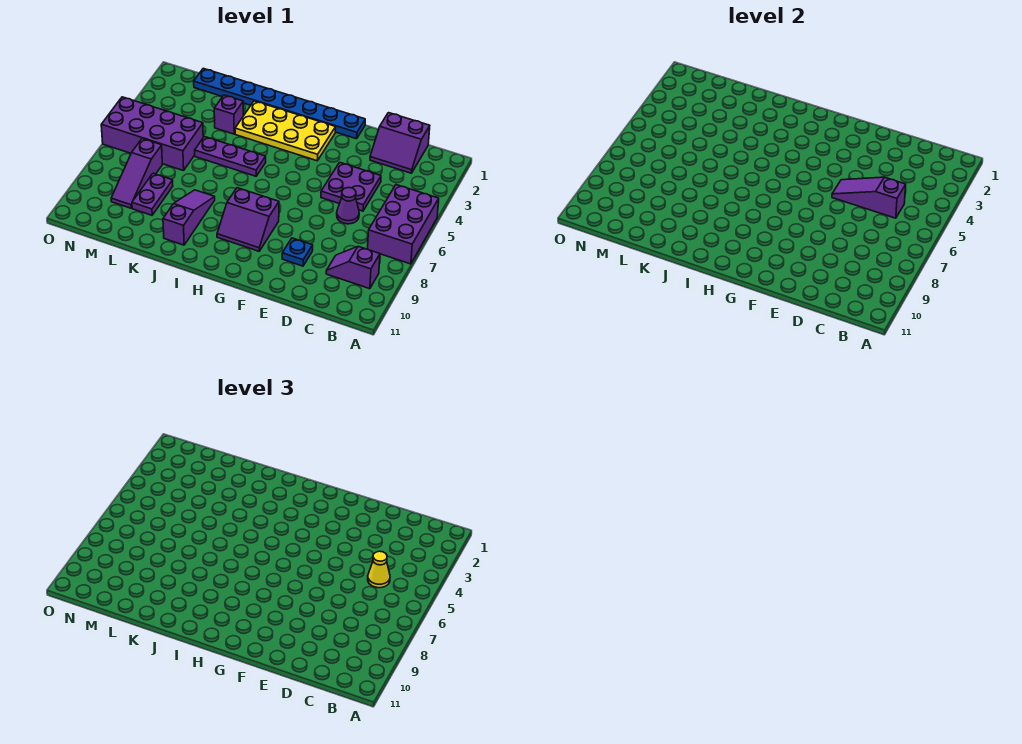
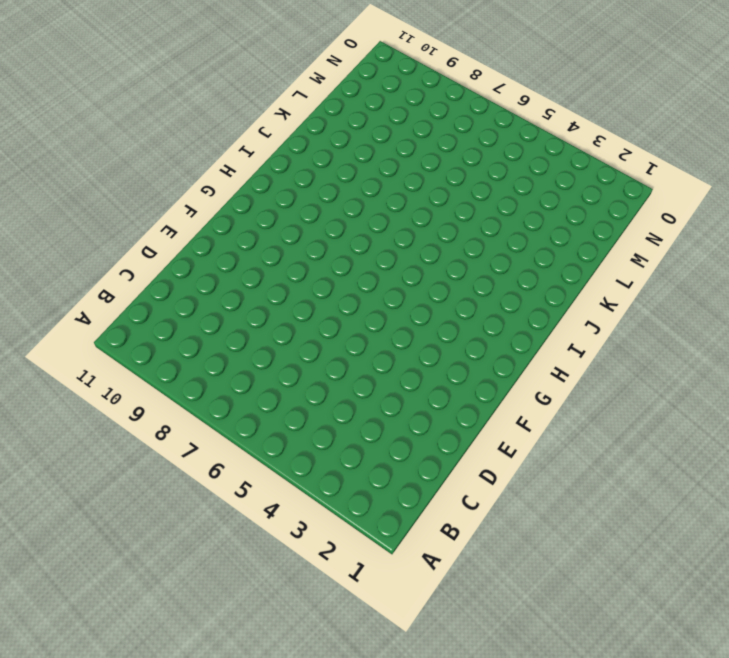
none -> purple brick A5:B7 level 1
none -> purple slope B9:C9 level 1 top B
none -> purple slope C1:D2 level 1 top 1

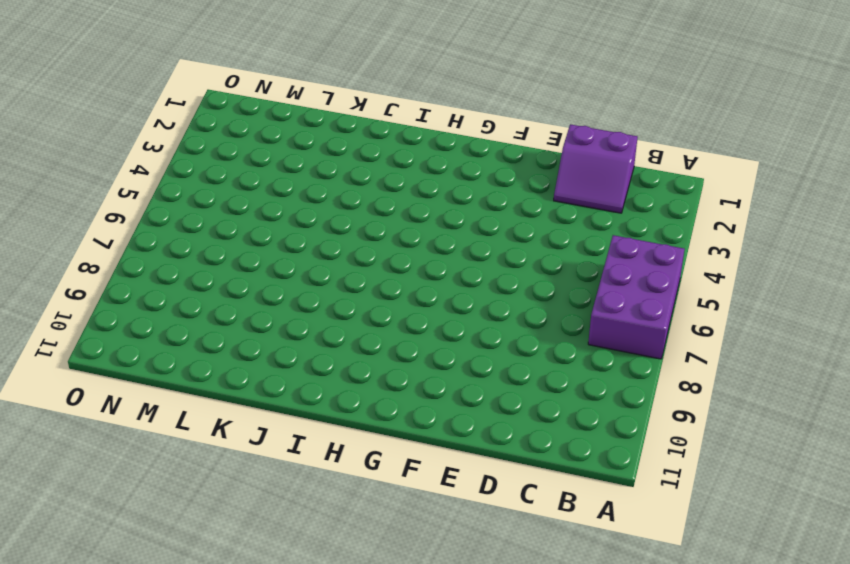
none -> purple slope B9:C9 level 1 top B
none -> purple plate D4:E5 level 1
none -> purple cone D6 level 1

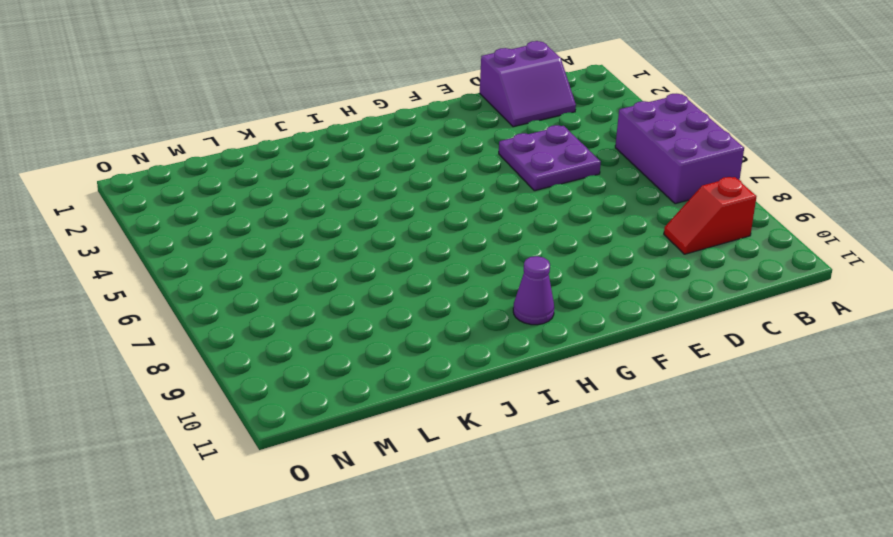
red slope B9:C9 level 1 top B -> purple slope B9:C9 level 1 top B
purple cone H10 level 1 -> purple cone D6 level 1
none -> blue plate E9 level 1
none -> blue plate F1:M1 level 1
none -> yellow plate G2:J3 level 1

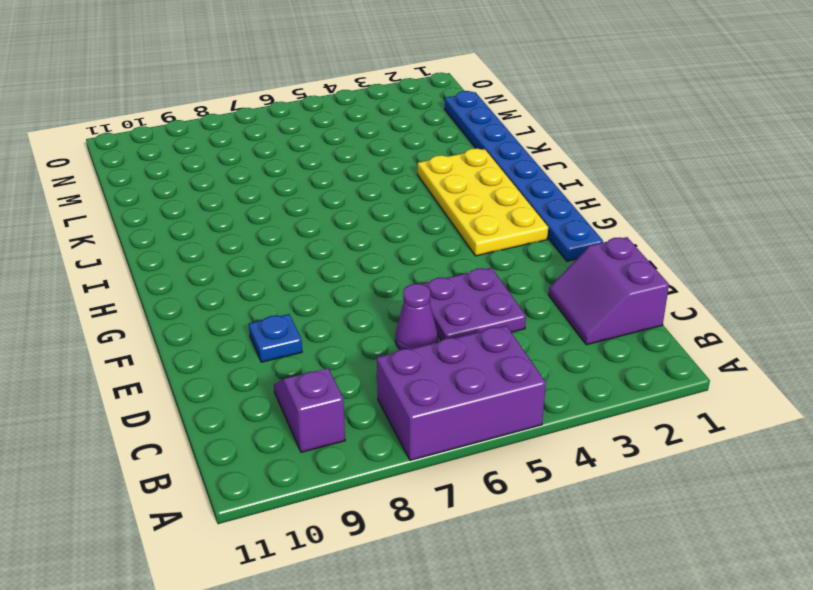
none -> purple slope G8:H9 level 1 top 8
none -> purple plate I5:K5 level 1
none -> purple slope J8:J10 level 1 top 10

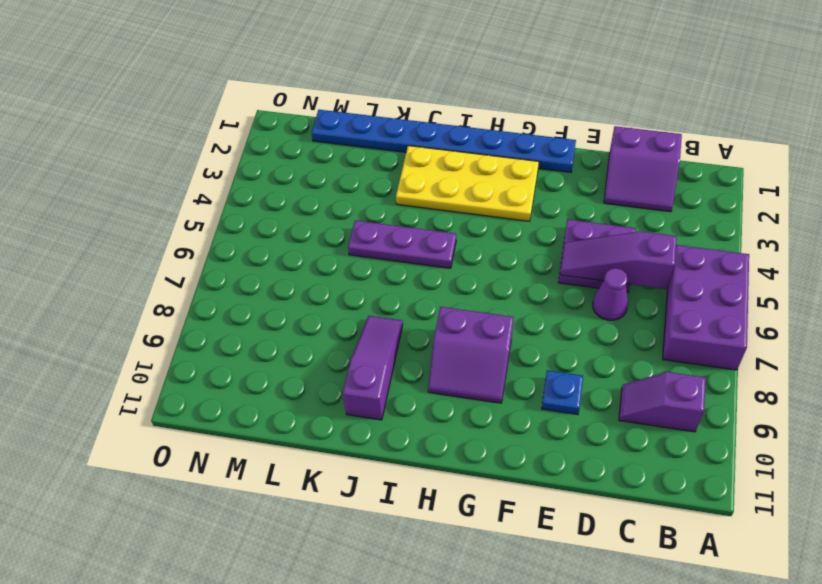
none -> purple brick K3 level 1
none -> purple brick L5:O6 level 1
none -> purple plate L8:L9 level 1

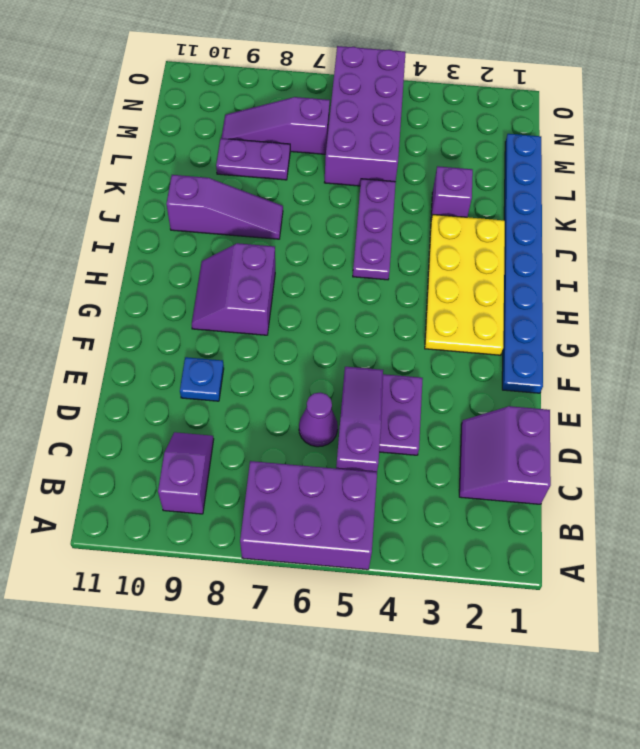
none -> yellow cone C5 level 3

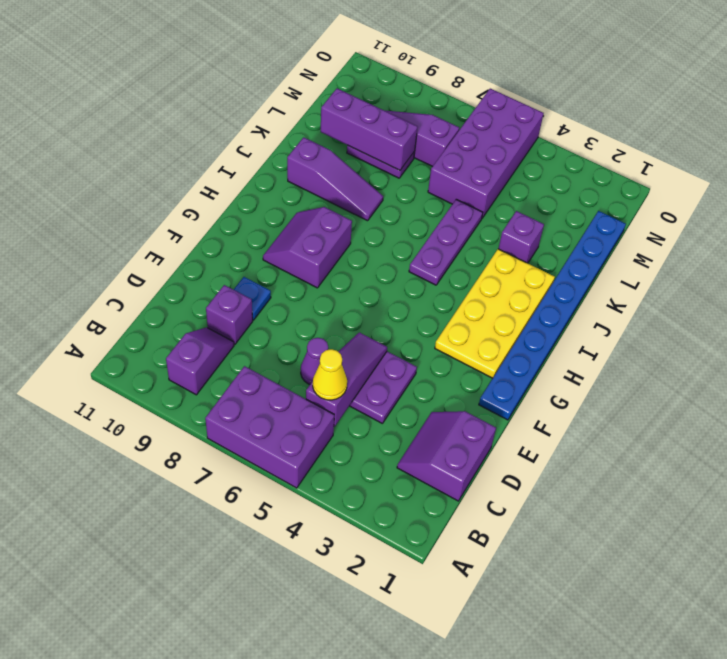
purple brick D9 level 1 -> none
purple brick L8:L10 level 2 -> none

